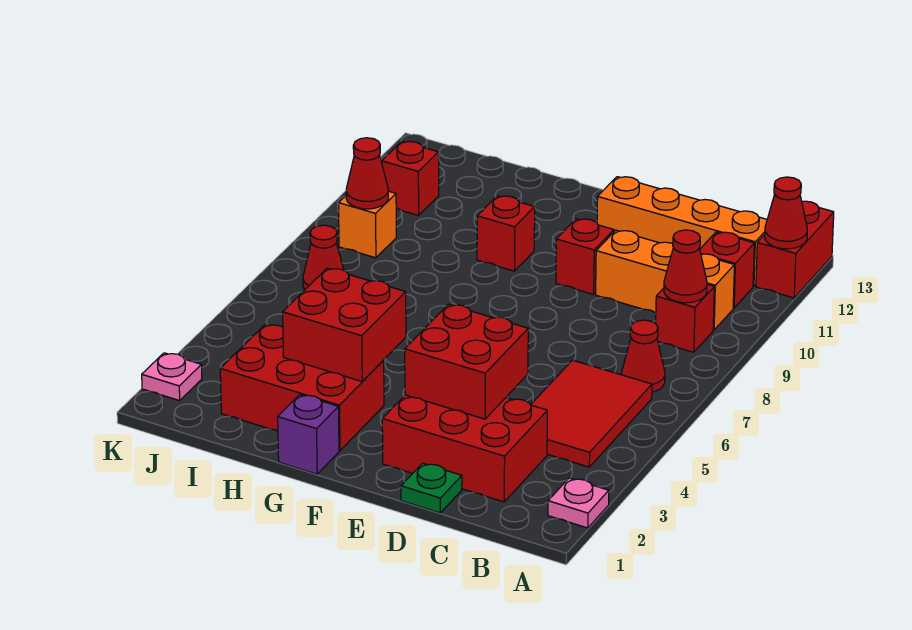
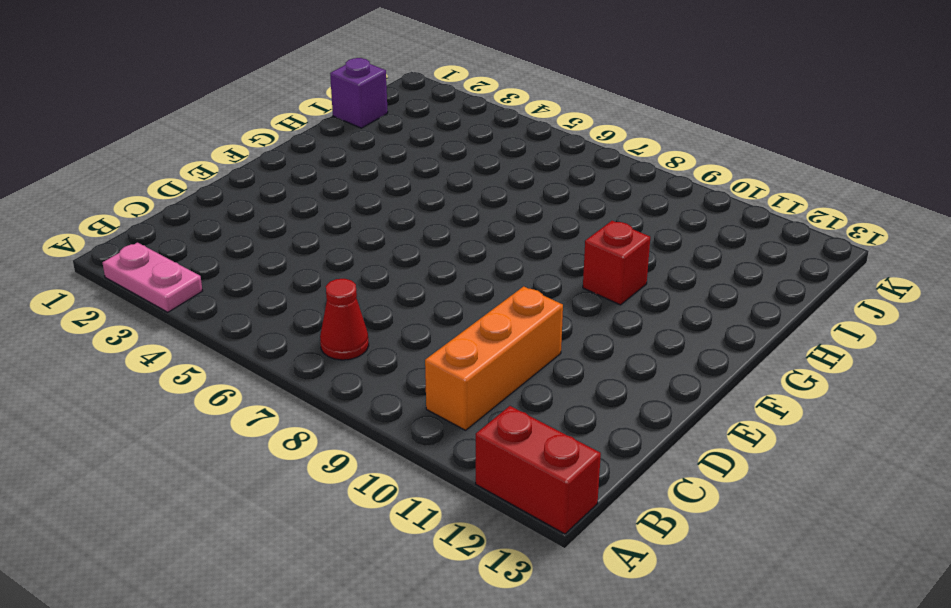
pink plate A2:A3 level 1 -> pink plate A2 level 1
purple brick I1 level 1 -> purple brick G1 level 1
none -> red tile B4:C6 level 1
none -> red brick B9 level 1
none -> red brick B11 level 1

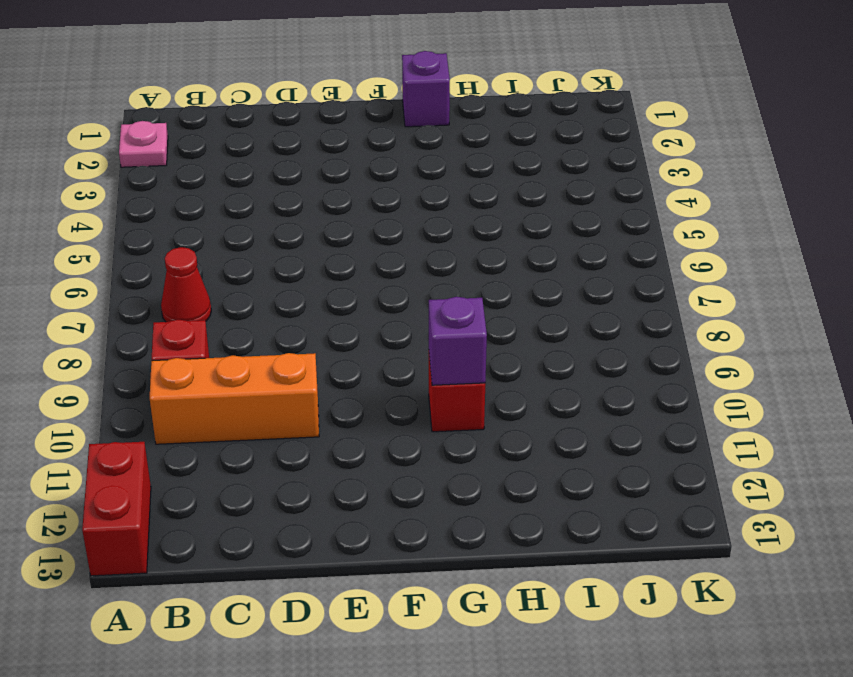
purple brick G10 level 2 -> none
none -> red tile B4:C6 level 1
none -> red brick B11 level 1
none -> orange brick B12:E12 level 1

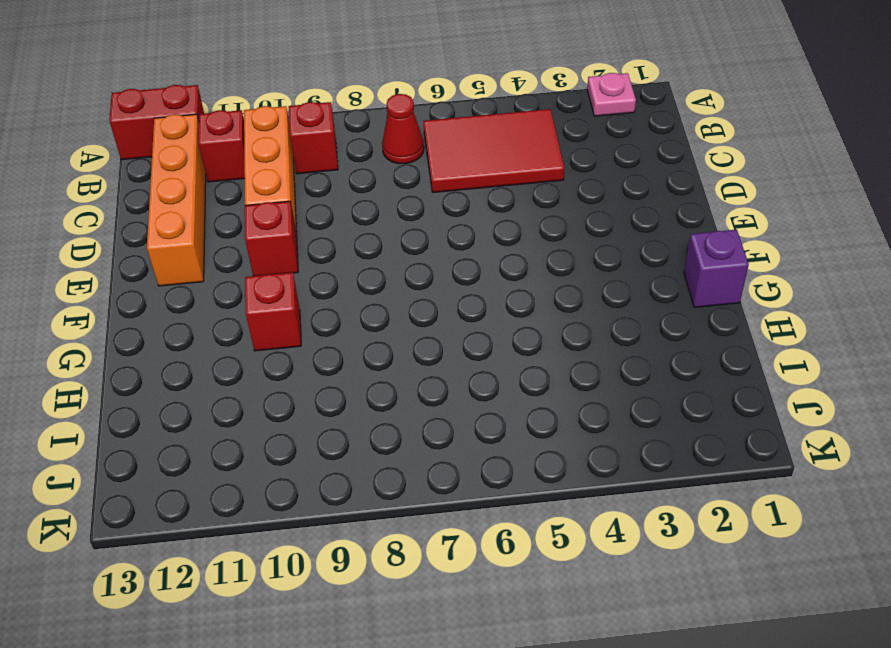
none -> red brick C2:E3 level 1
none -> green plate D1 level 1
none -> red brick G2:I3 level 1

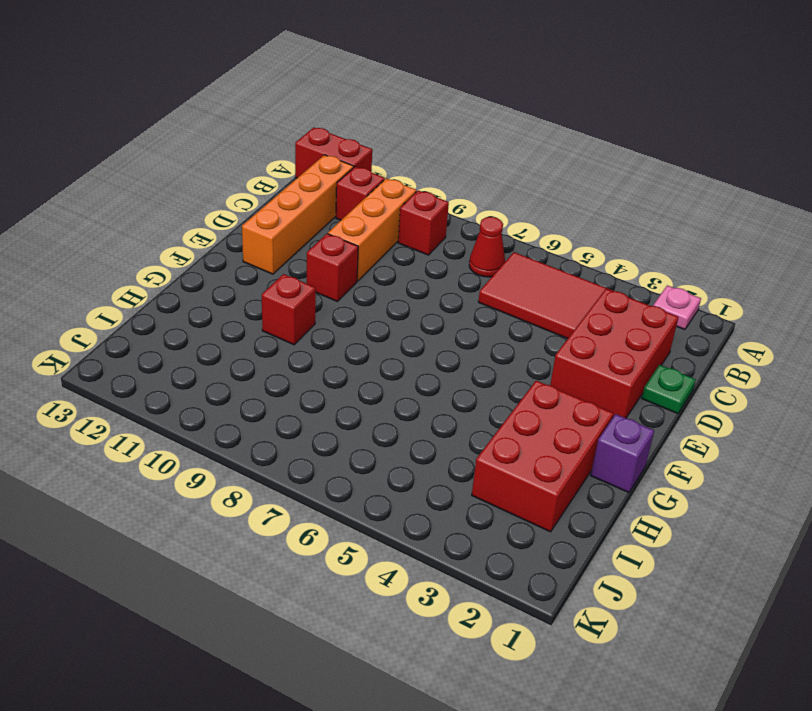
none -> red cone J7 level 1
none -> orange brick J9 level 1
none -> red brick J11 level 1

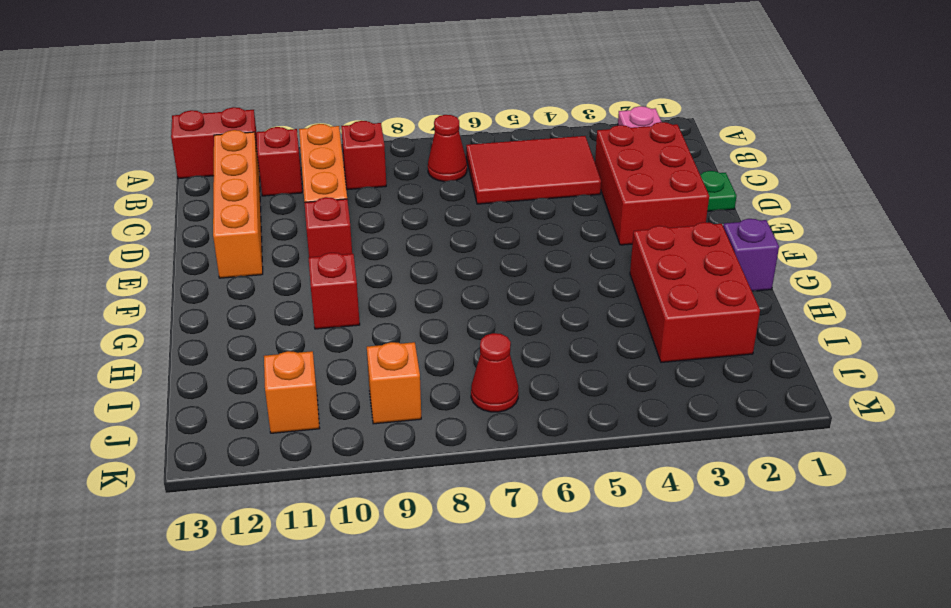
orange brick J11 level 1 -> red brick J11 level 1
none -> pink plate K2 level 1
none -> red cone A12 level 2
none -> red cone B9 level 2

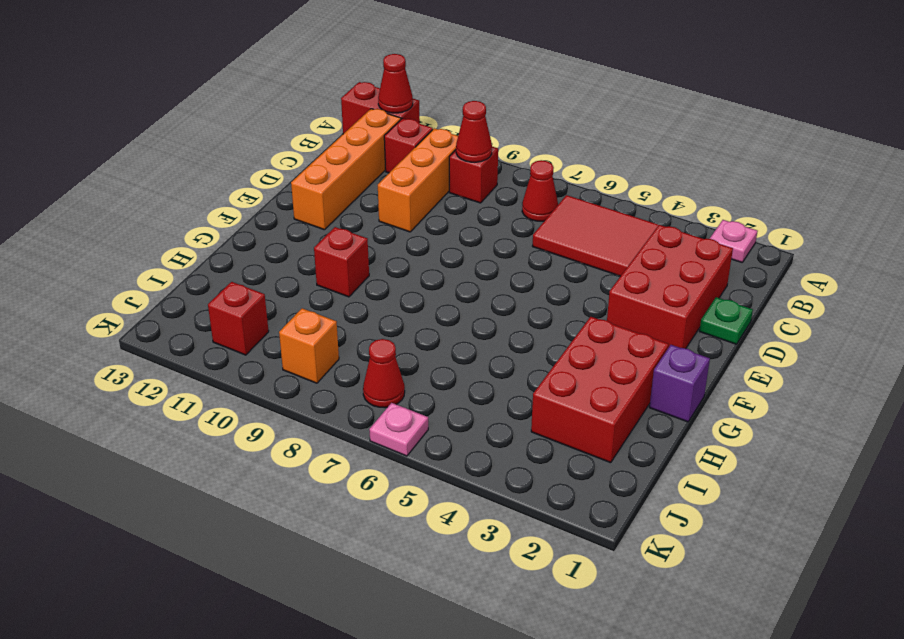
pink plate K6 level 1 -> pink plate K2 level 1
none -> red brick E10 level 1
none -> red brick D3:E4 level 2
none -> red brick G3:H4 level 2

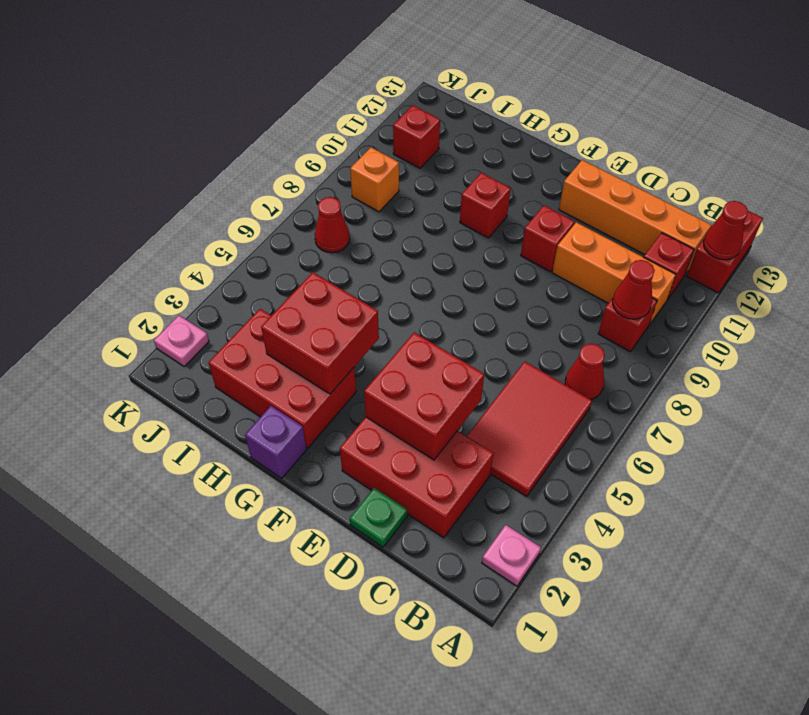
none -> red cone J9 level 2

